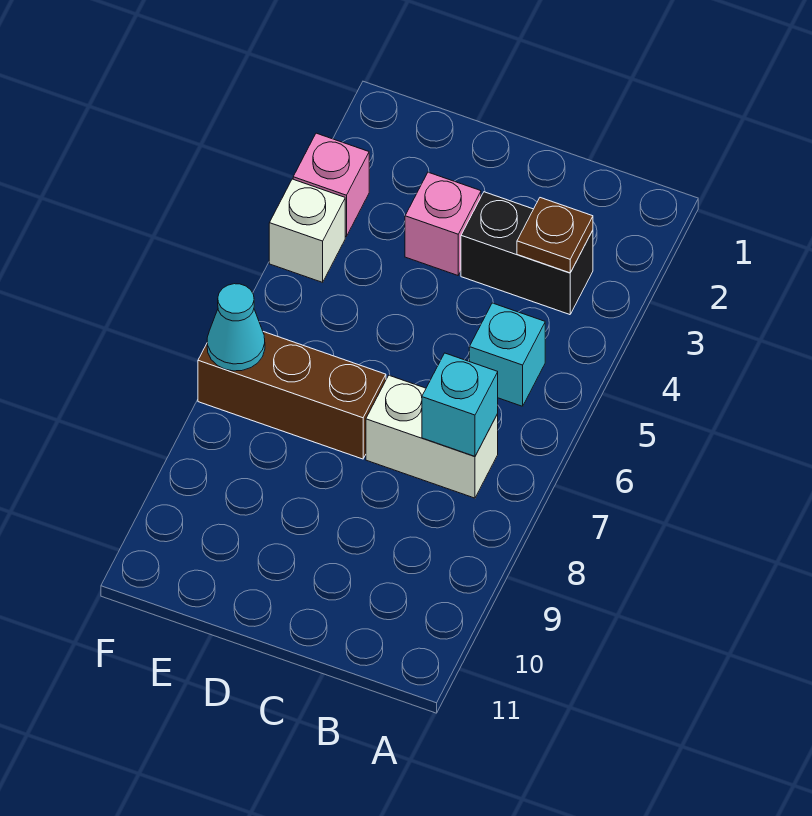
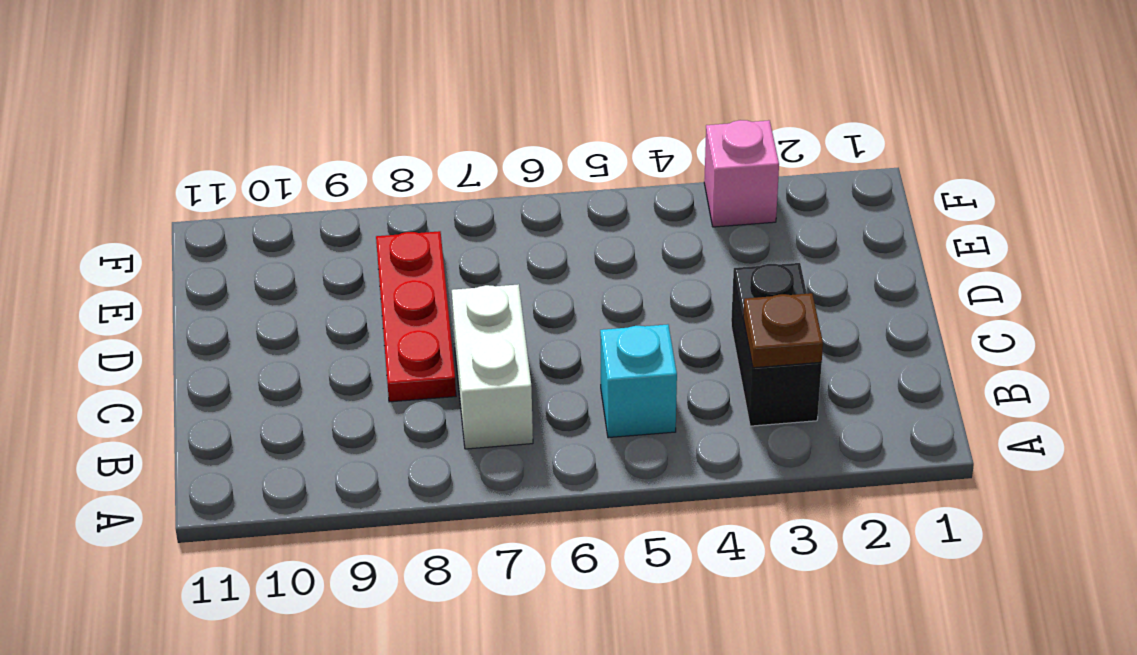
red plate C8:E8 level 1 -> none
none -> pink brick D3 level 1
none -> brown brick D7:F7 level 1

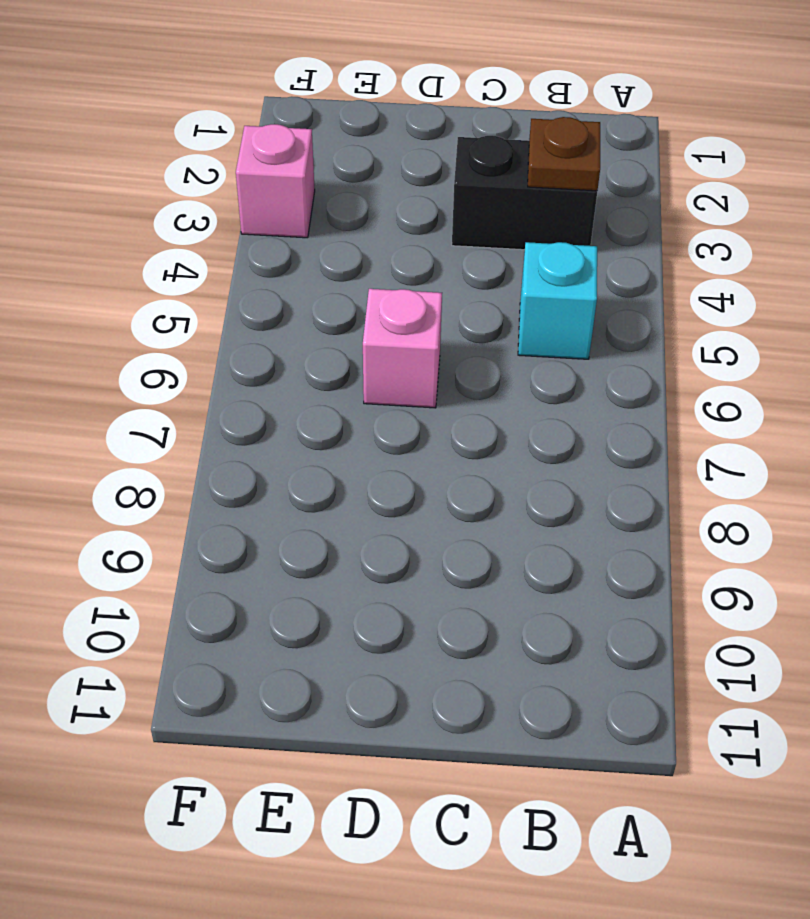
pink brick D6 level 1 -> pink brick D3 level 1
none -> white brick B7:C7 level 1
none -> brown brick D7:F7 level 1

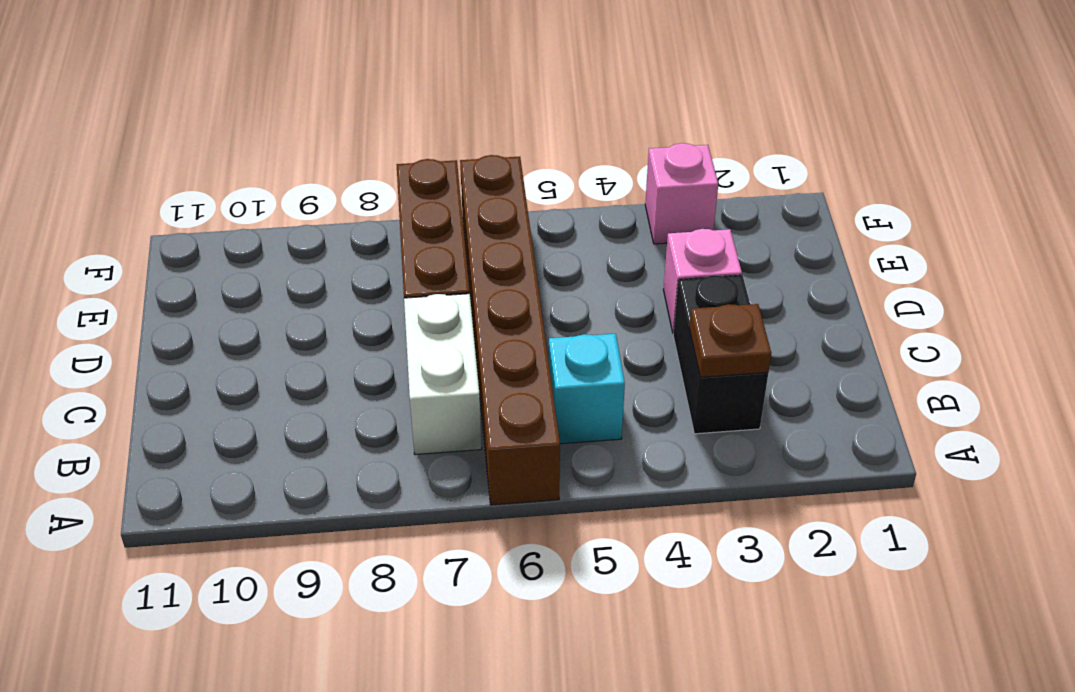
brown brick A6:F6 level 1 -> none
none -> white brick F4 level 1
none -> cyan brick B7 level 2

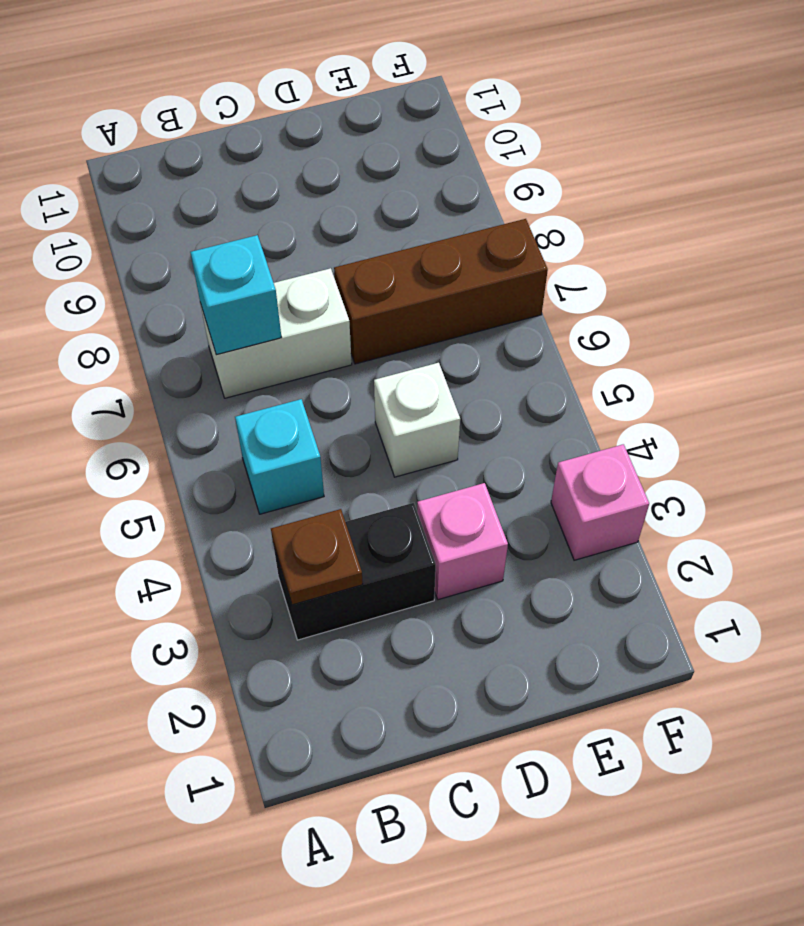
white brick D5 level 1 -> white brick F4 level 1
none -> cyan cone F7 level 2

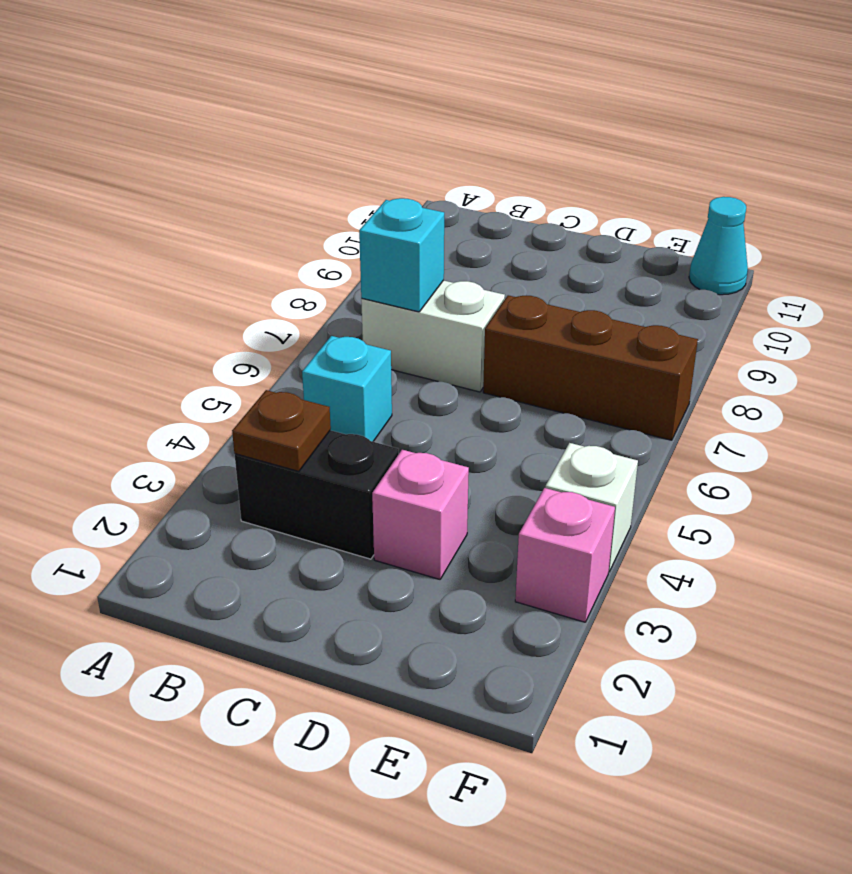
cyan cone F11 level 1 -> cyan cone F7 level 2

